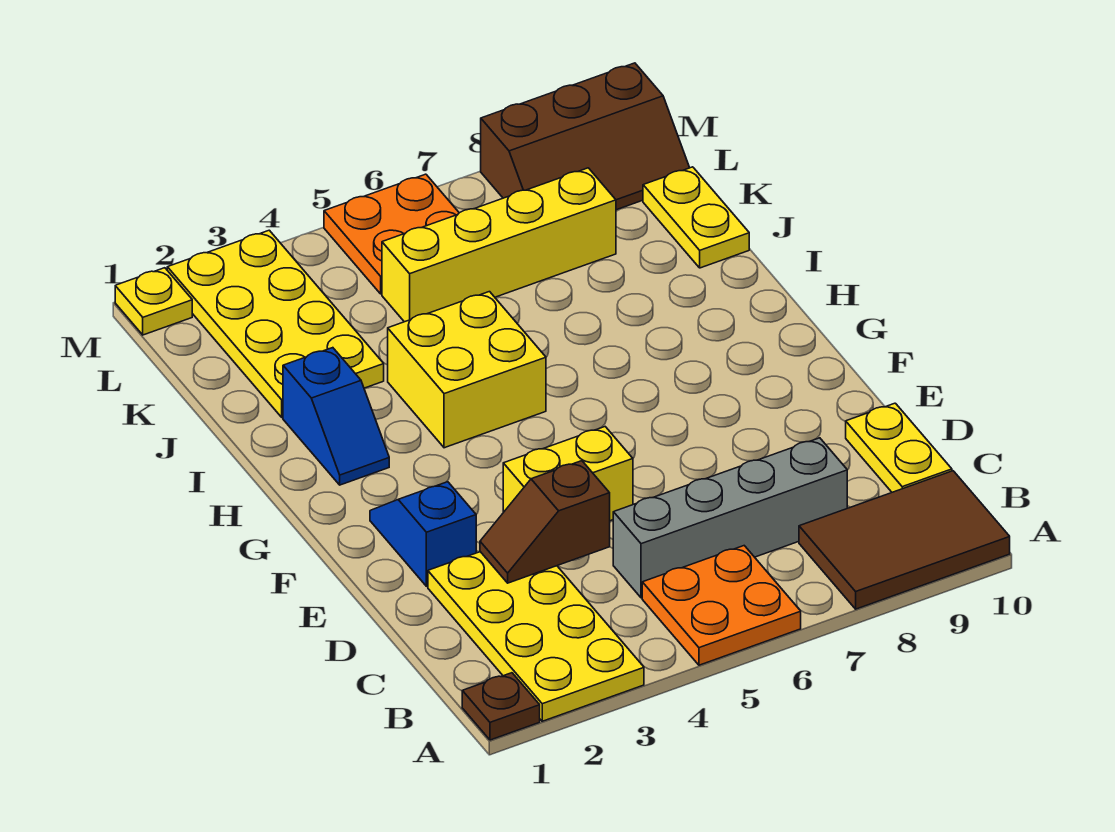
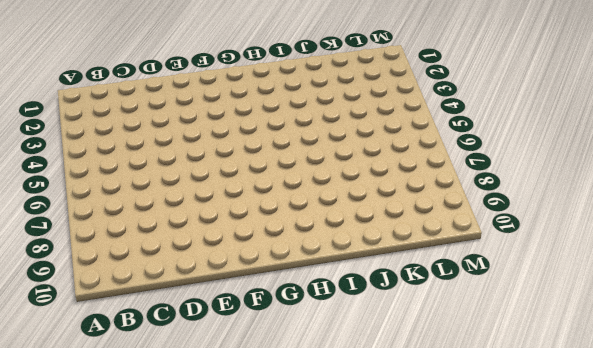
none -> brown plate A1 level 1
none -> yellow plate A2:D3 level 1
none -> orange plate A5:B6 level 1

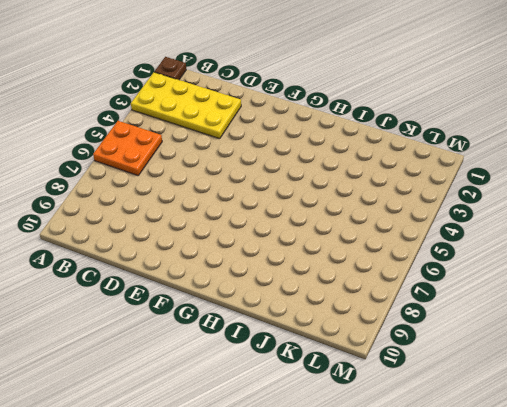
none -> brown tile A8:B10 level 1
none -> grey brick C5:C8 level 1
none -> yellow plate C10:D10 level 1

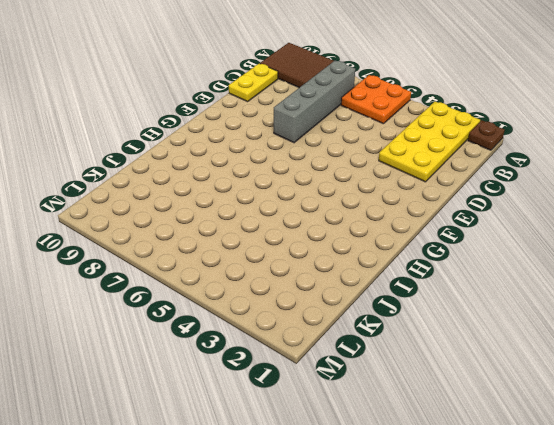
grey brick B7:E7 level 1 -> grey brick C5:C8 level 1
none -> blue slope E2:F2 level 1 top E
none -> yellow brick E4:E5 level 1
none -> blue slope H2:I2 level 1 top I

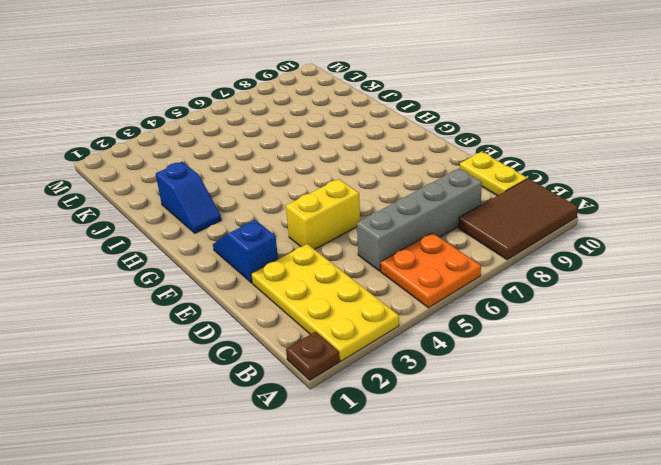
none -> yellow brick H4:I5 level 1
none -> yellow plate J2:M3 level 1
none -> yellow plate J10:K10 level 1

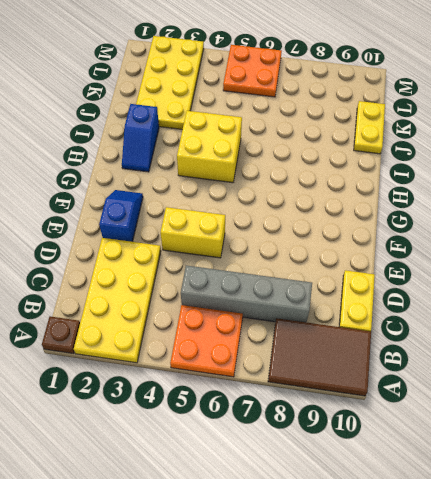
none -> yellow brick K5:K8 level 1
none -> brown slope L8:M10 level 1 top M
none -> yellow plate M1 level 1

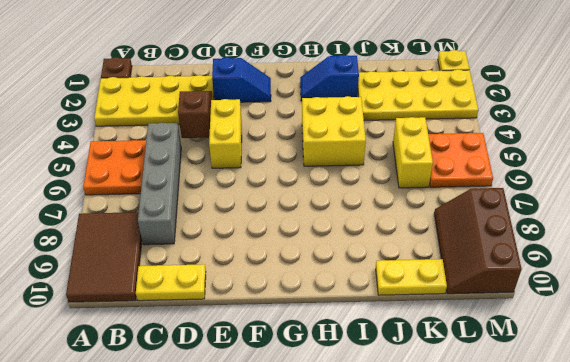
yellow brick K5:K6 level 1 -> yellow brick K5:K8 level 1

